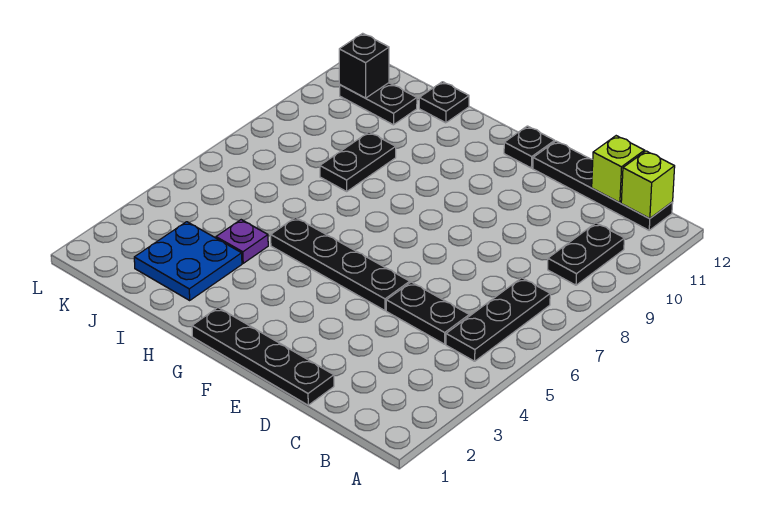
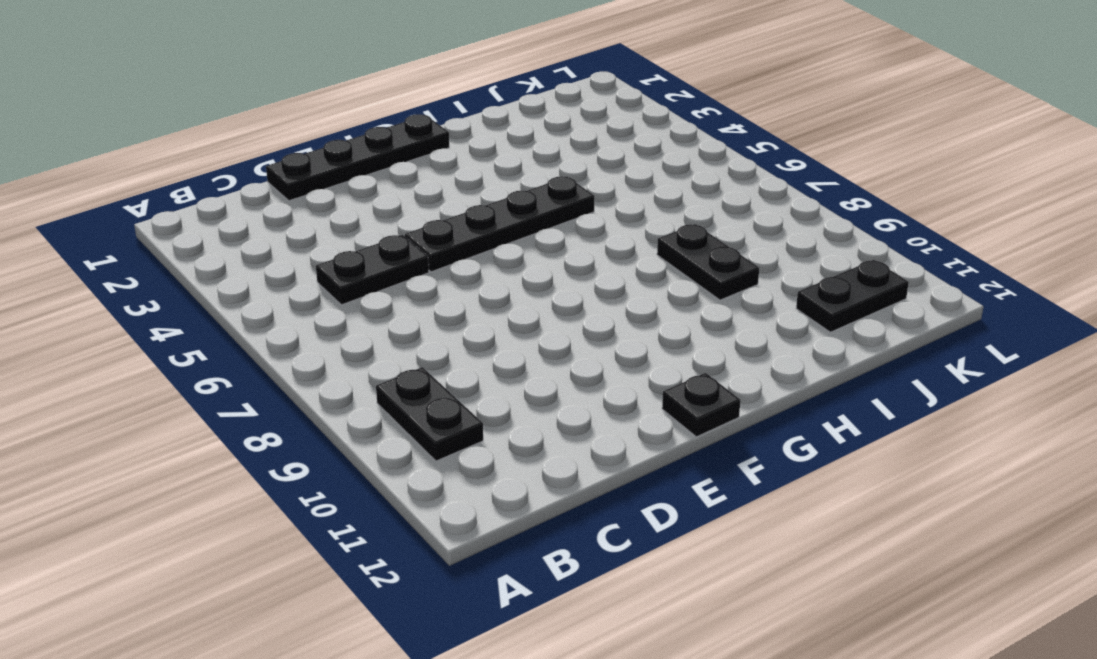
none -> black plate B5:B7 level 1
none -> black plate B12:E12 level 1
none -> blue plate I2:J3 level 1

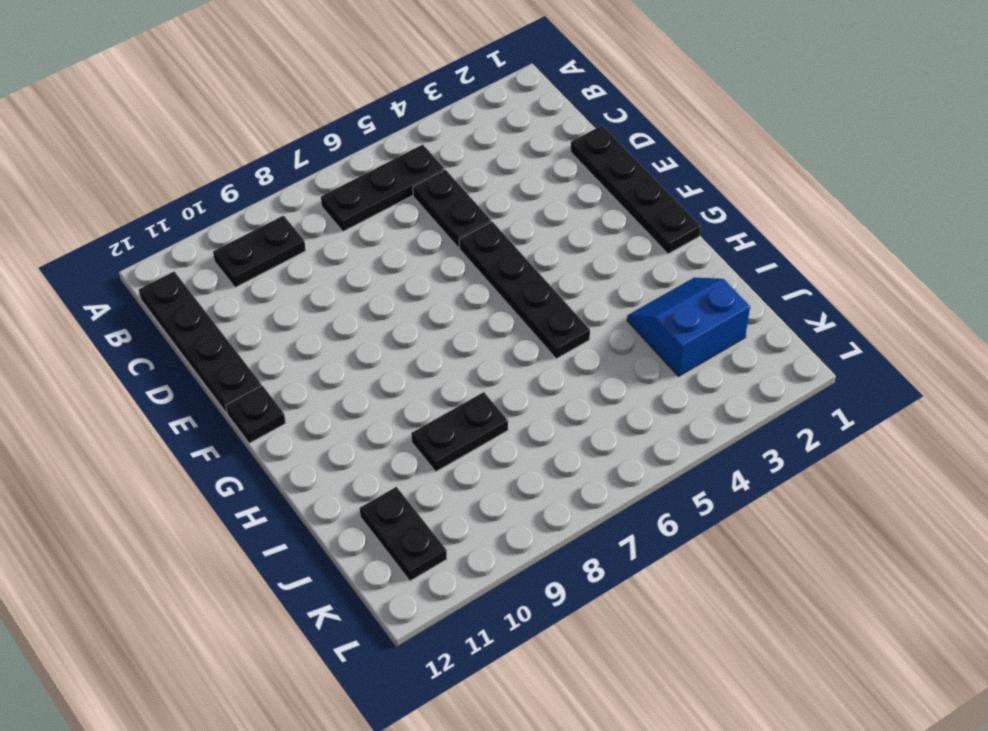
blue slope I2:J3 level 1 top J -> blue plate I2:J3 level 1
none -> purple plate I4 level 1
none -> black plate I12 level 1
none -> lime brick B12 level 2

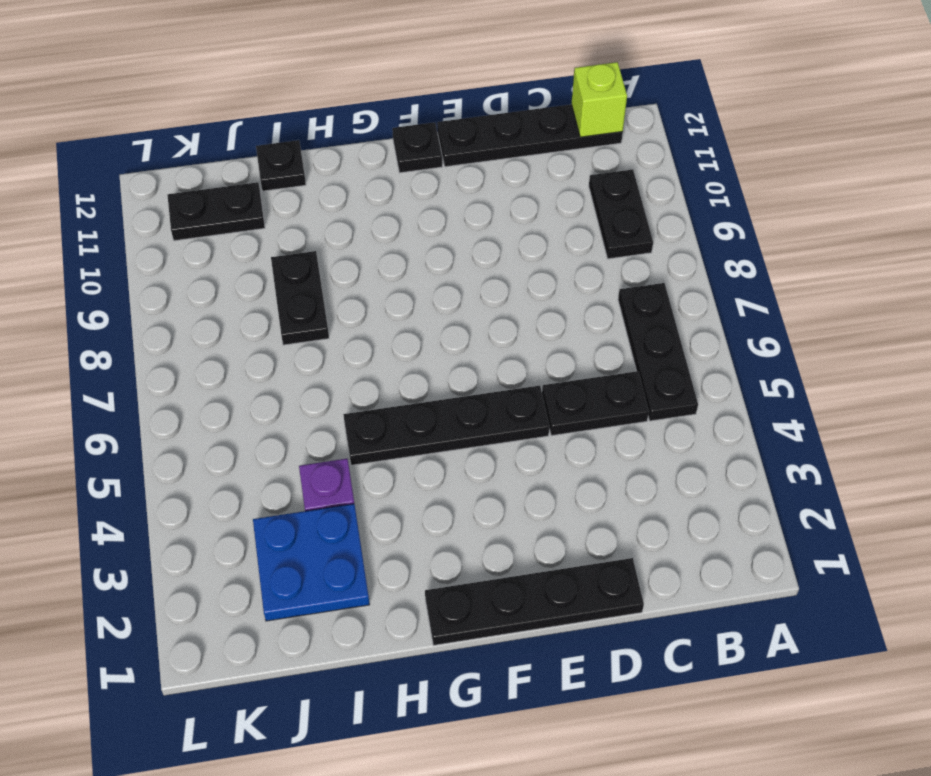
none -> lime brick C12 level 2
none -> black brick K11 level 2

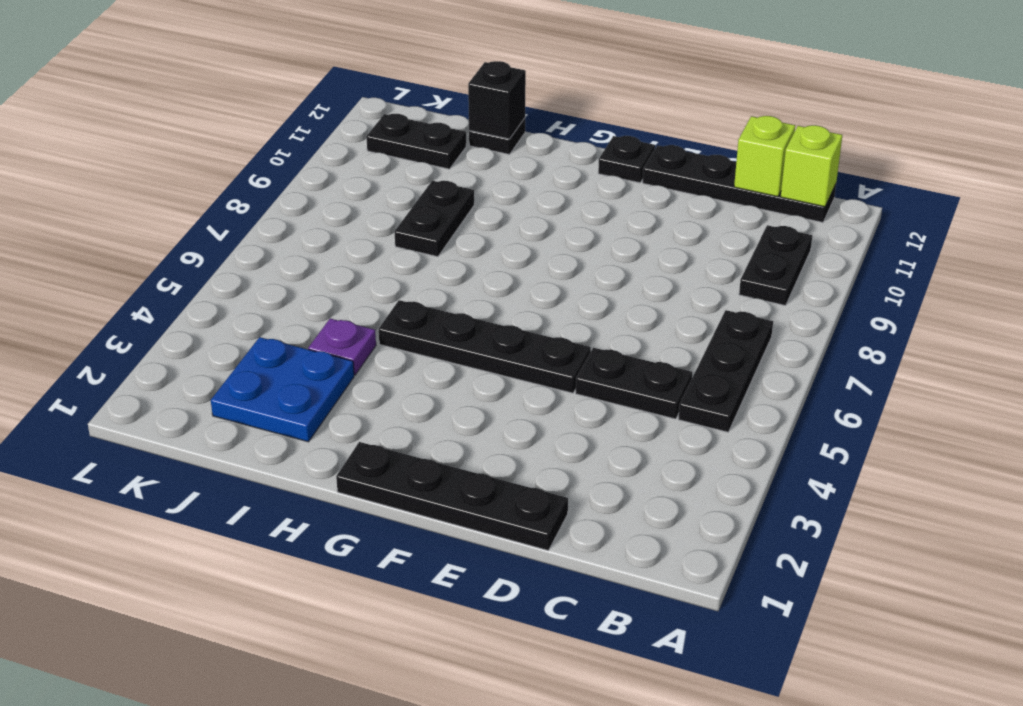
black brick I12 level 2 -> black brick K11 level 2

